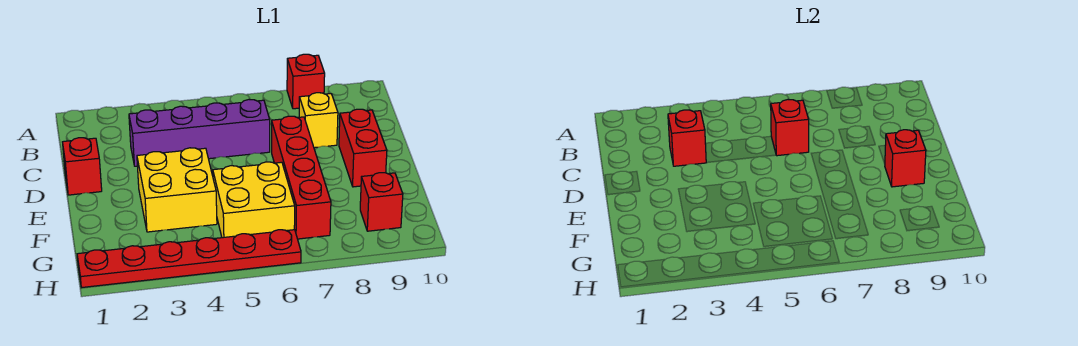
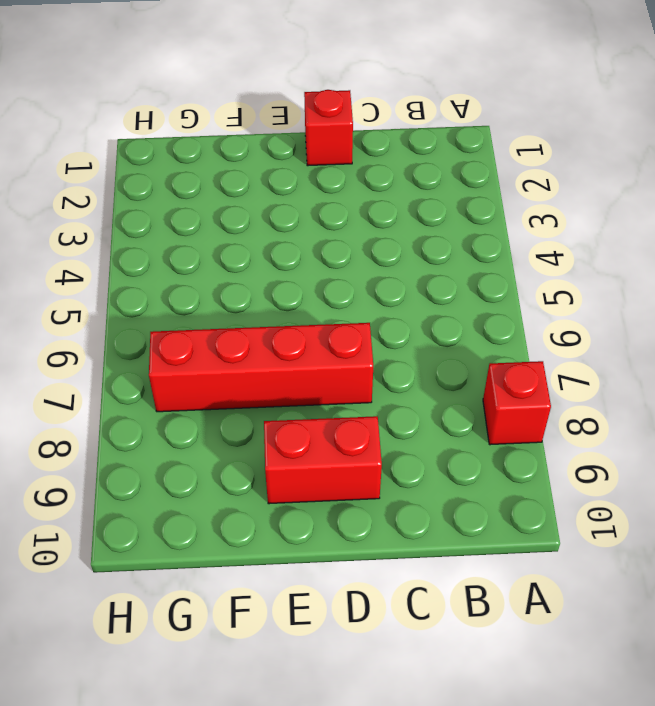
none -> purple brick C3:C6 level 1
none -> yellow brick C8 level 1
none -> yellow brick E3:F4 level 1

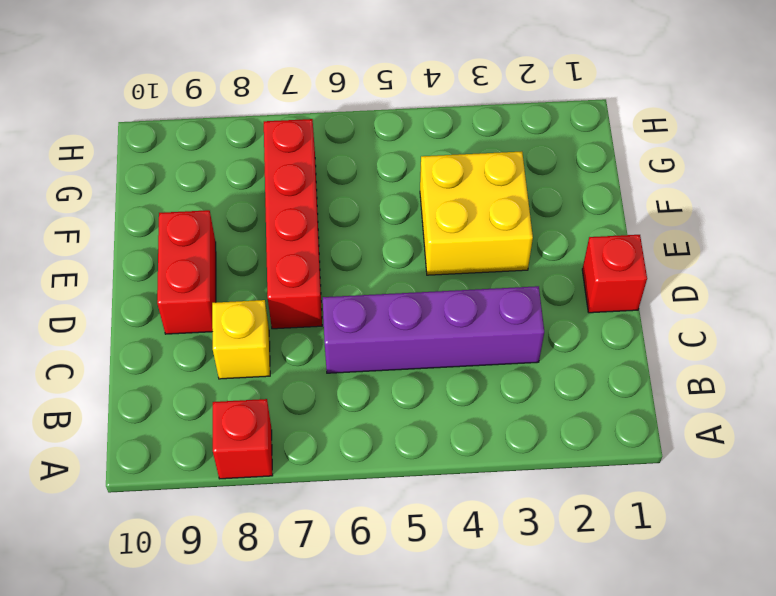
none -> yellow brick F5:G6 level 1
none -> red brick G9 level 1
none -> red plate H1:H6 level 1

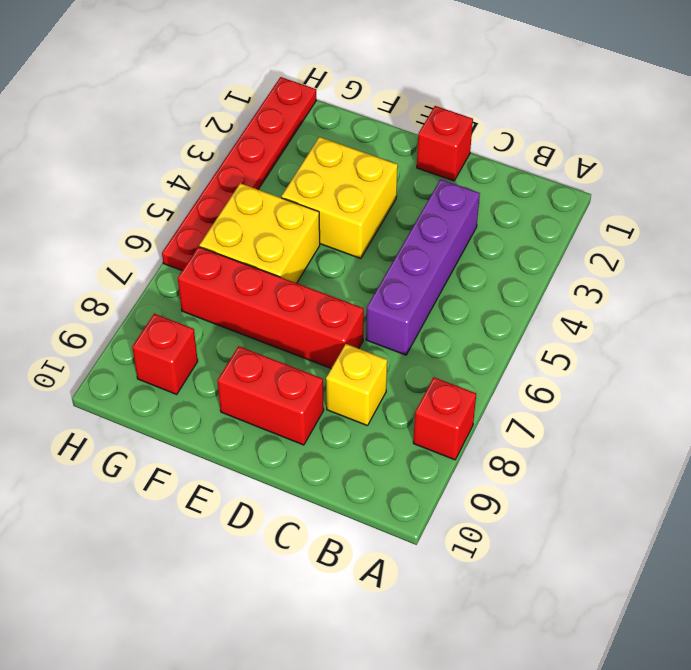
none -> red brick C3 level 2
none -> red brick C6 level 2
none -> red brick E9 level 2

